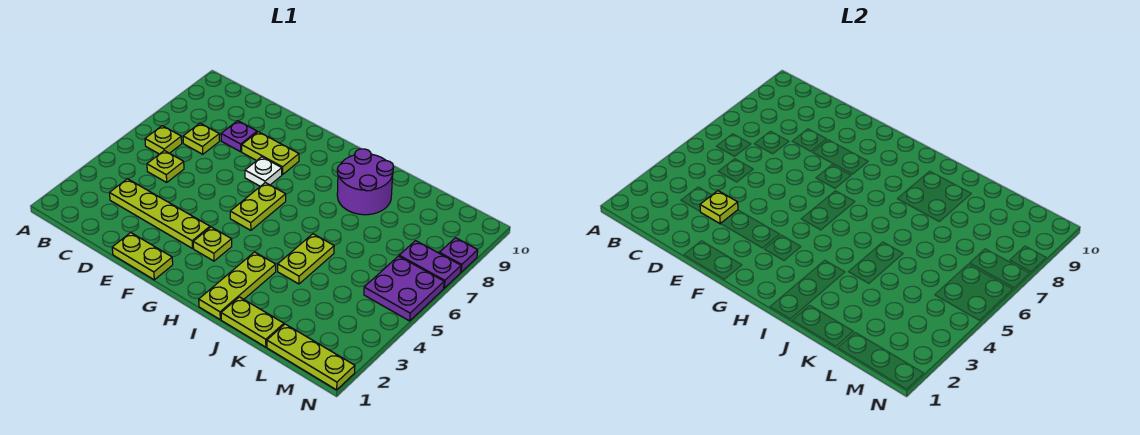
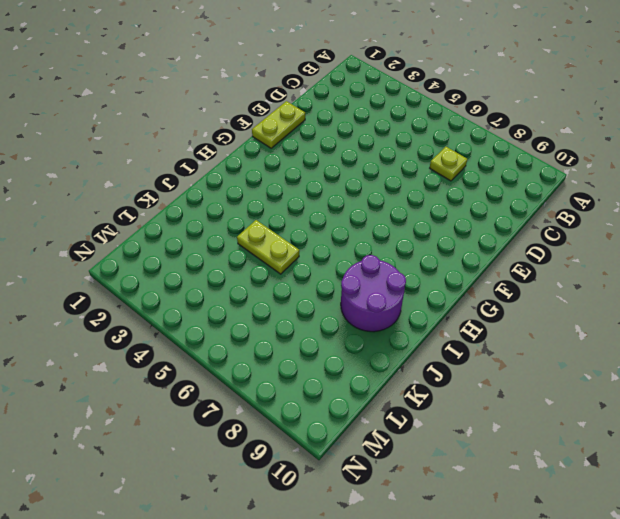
none -> lime plate B6 level 1
none -> lime plate C3:F3 level 1
none -> lime plate C5 level 1

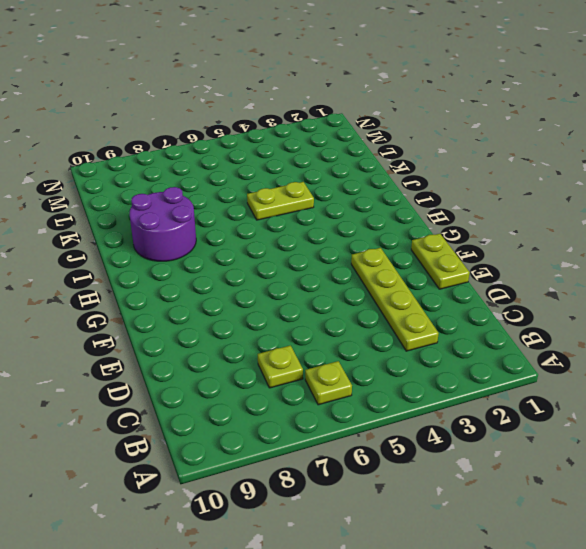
none -> lime plate C5 level 1
none -> purple plate D8 level 1
none -> lime plate E8:F8 level 1

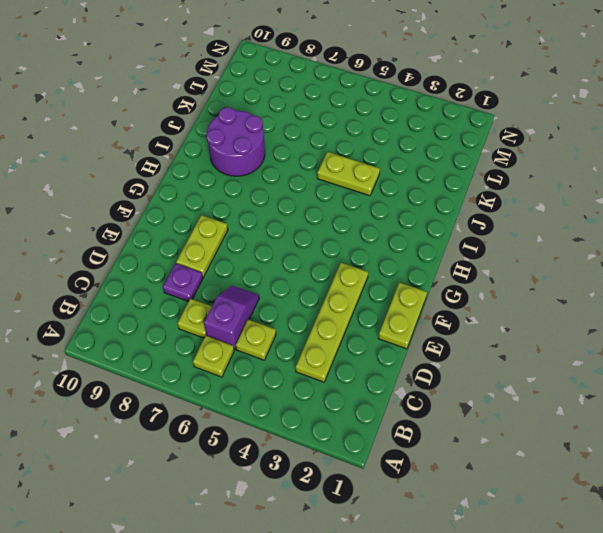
purple slope C6:D6 level 1 top C -> none
none -> white plate F7 level 1
none -> lime plate G3 level 1
none -> lime plate G5:G6 level 1

